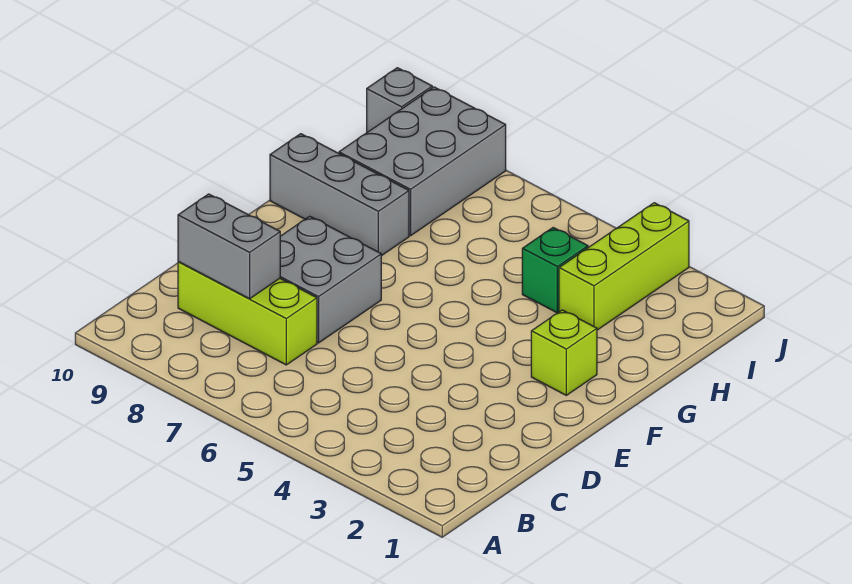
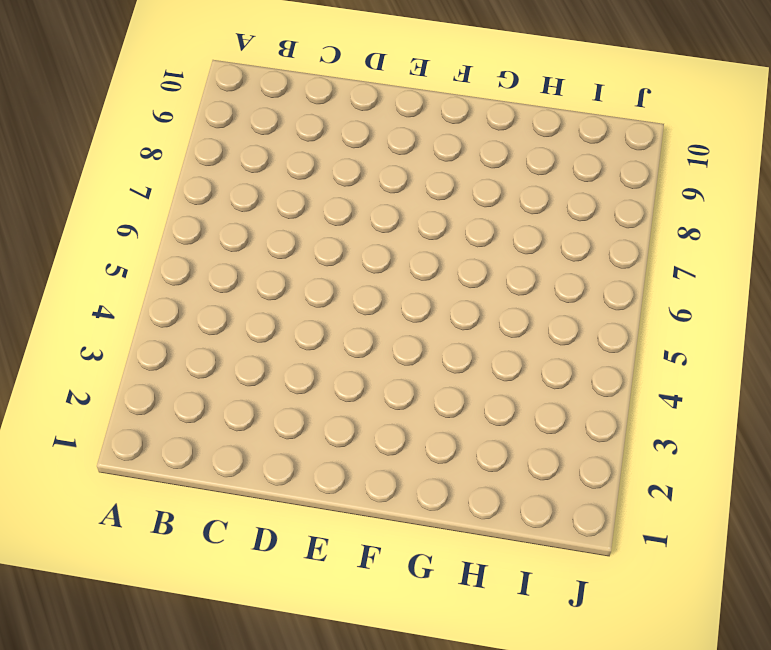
none -> lime brick C7:C9 level 1
none -> grey brick D7:E8 level 1

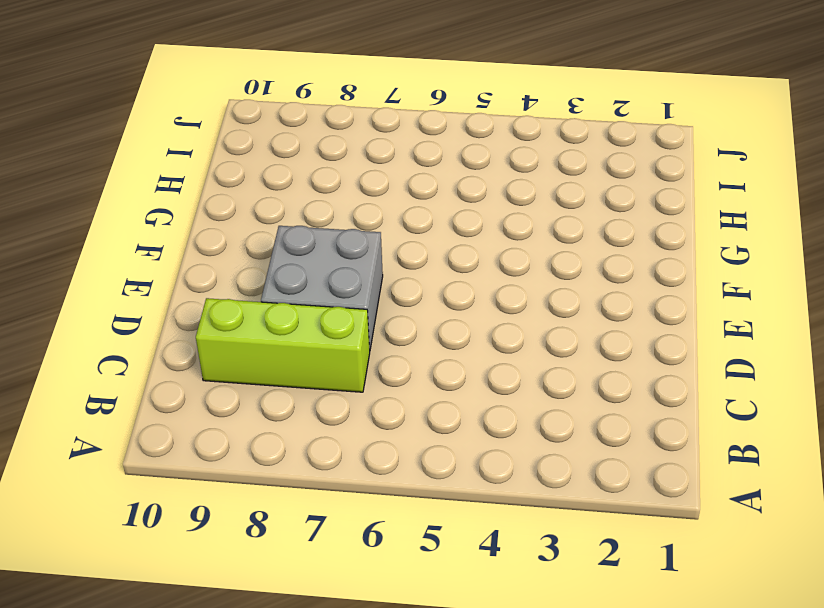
none -> lime brick F2 level 1
none -> grey brick G8:G10 level 1

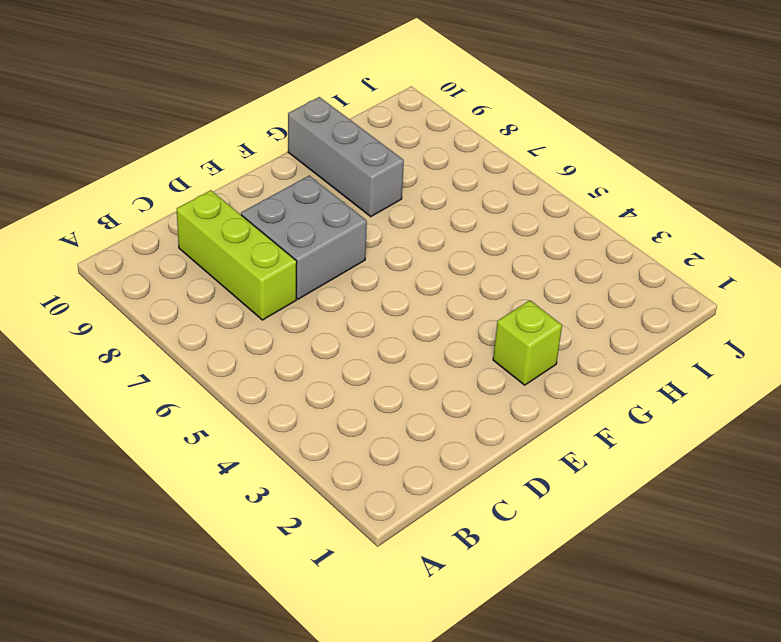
none -> lime brick H3:J3 level 1
none -> green brick H4 level 1

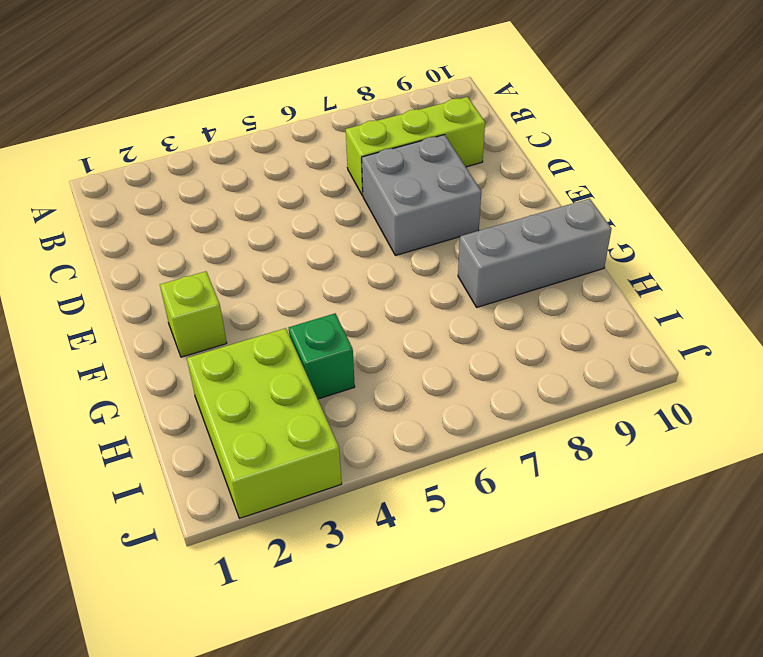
lime brick H2:J3 level 1 -> lime brick H3:J3 level 1
none -> grey brick H8:J9 level 1
none -> grey brick J10 level 1

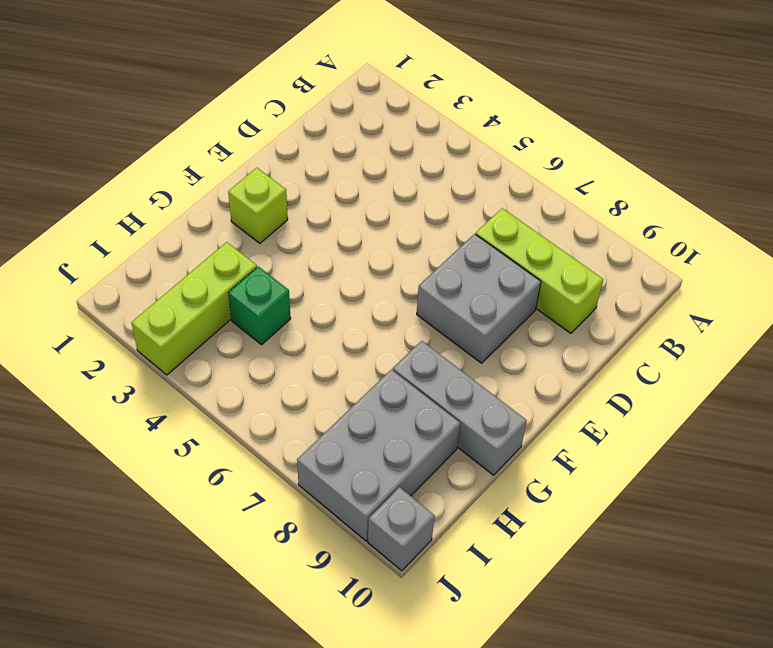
none -> grey brick C8:C9 level 2

